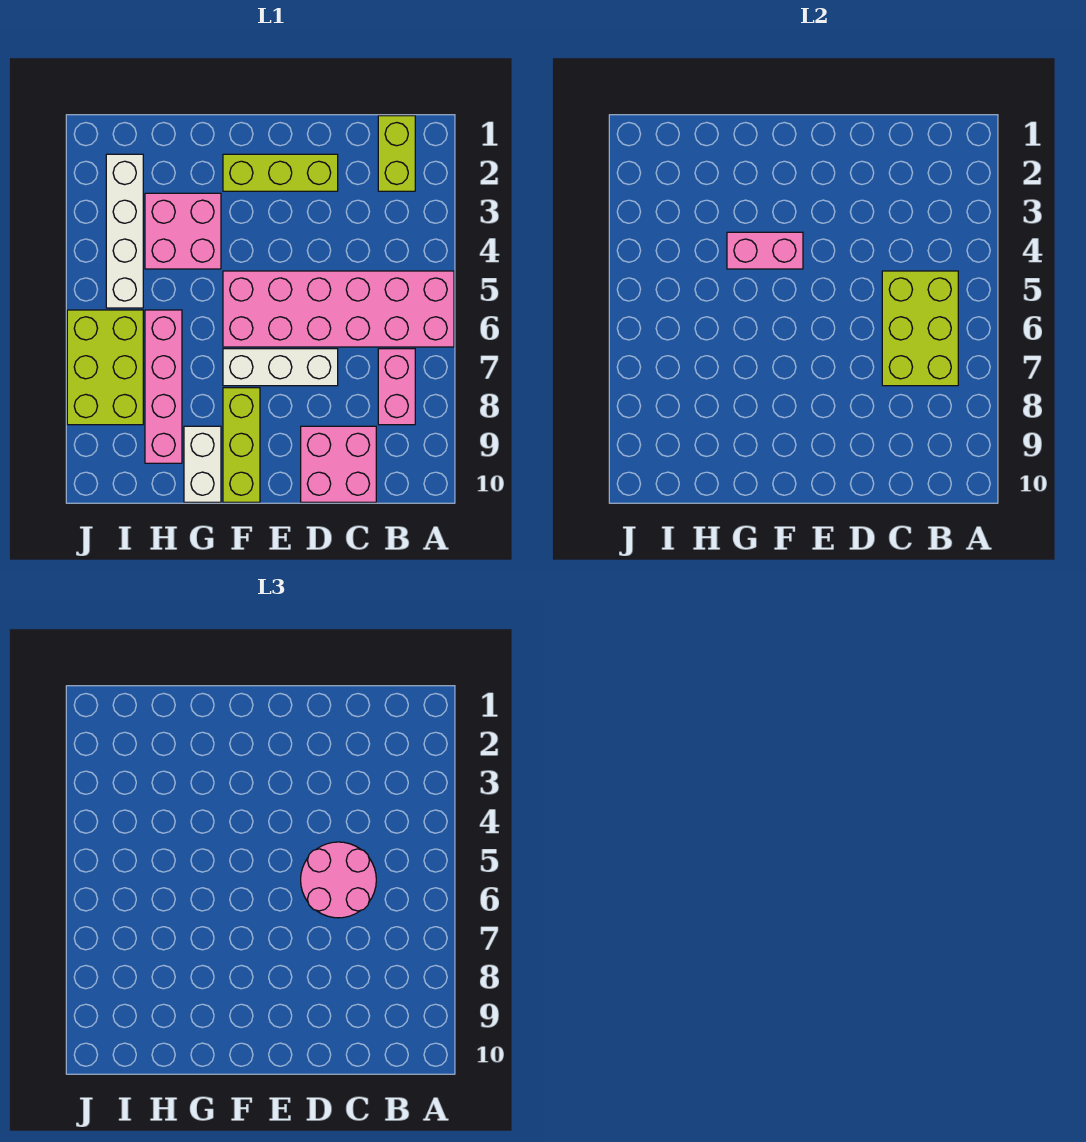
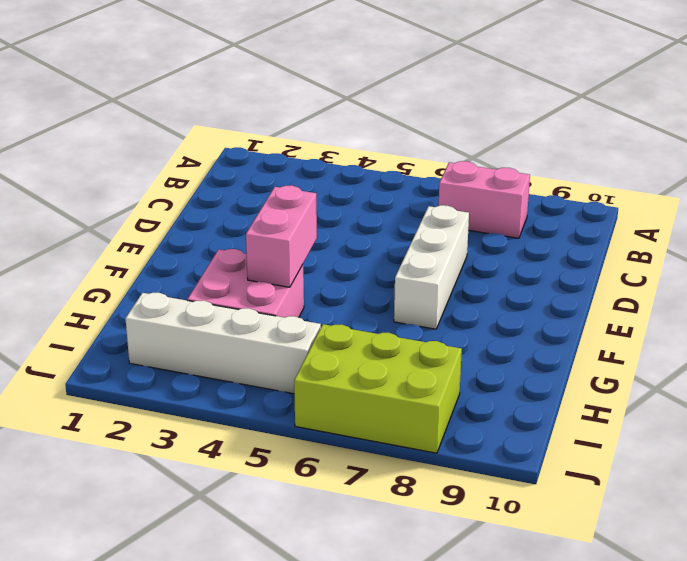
none -> pink brick A5:F6 level 1
none -> lime brick B1:B2 level 1
none -> pink brick C9:D10 level 1

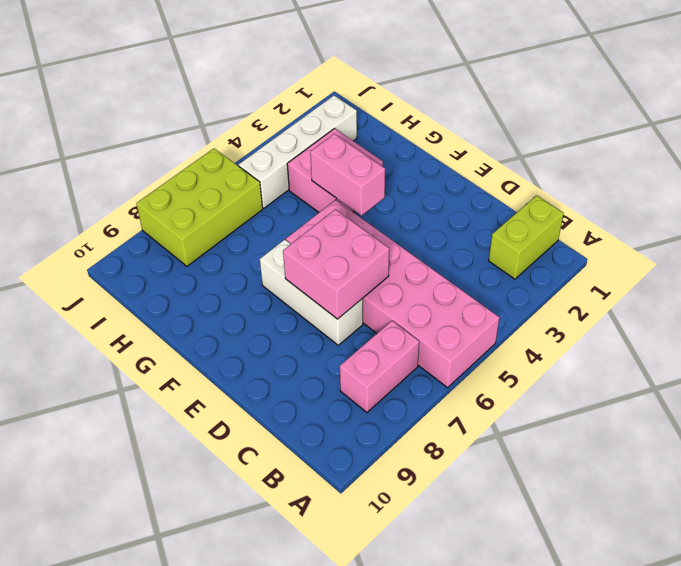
pink brick D6:E7 level 2 -> pink brick C9:D10 level 1
none -> lime brick D2:F2 level 1
none -> lime brick F8:F10 level 1
none -> white brick G9:G10 level 1

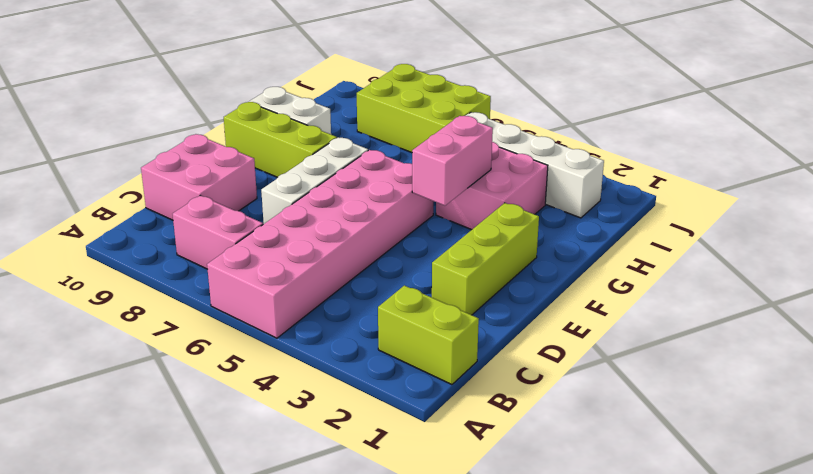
none -> pink brick H6:H9 level 1
none -> lime brick B5:C7 level 2
none -> pink round brick C5:D6 level 3

